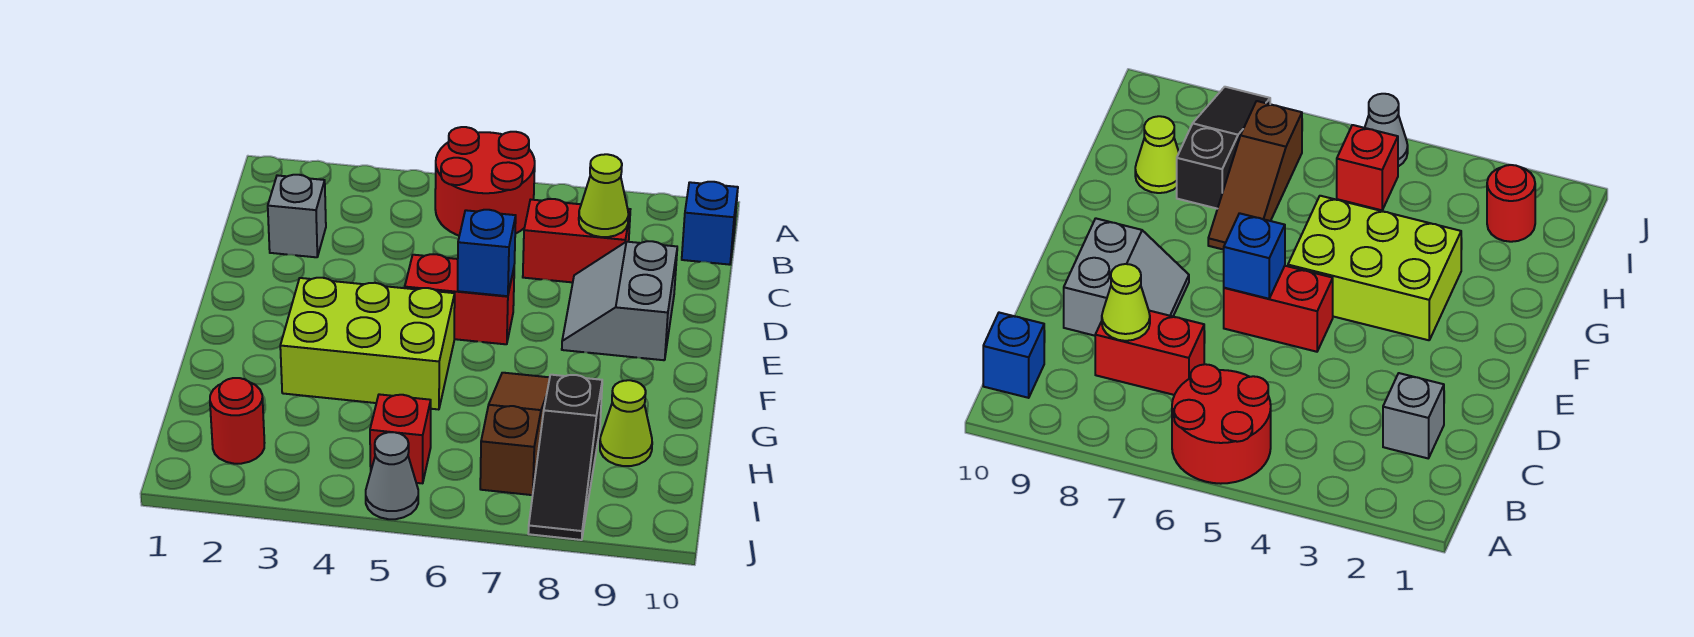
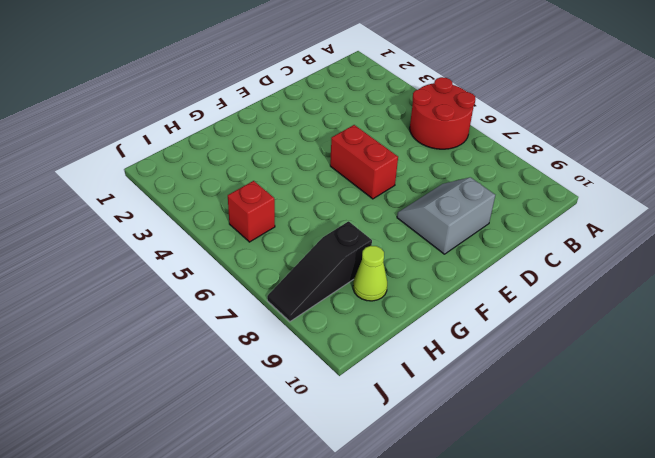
none -> blue brick B10 level 1
none -> grey brick C2 level 1
none -> red brick C7:C8 level 1

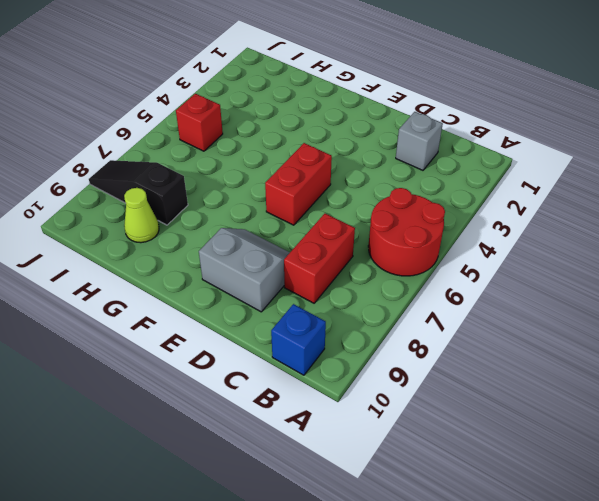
none -> lime brick F3:G5 level 1
none -> brown slope G7:I7 level 1 top I
none -> red round brick I2 level 1

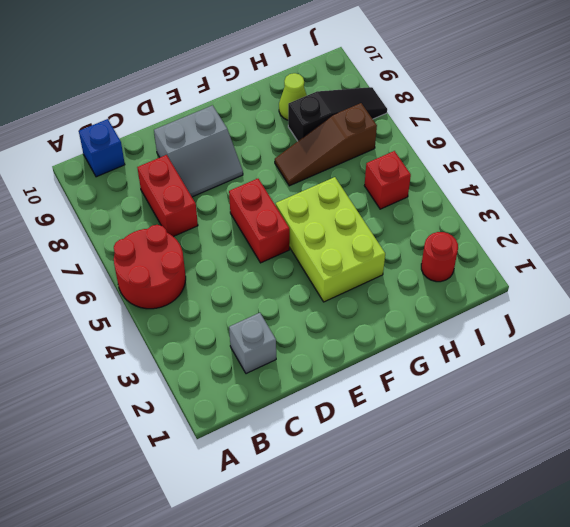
none -> grey cone J5 level 1
none -> lime cone C8 level 2
none -> blue brick E6 level 2

